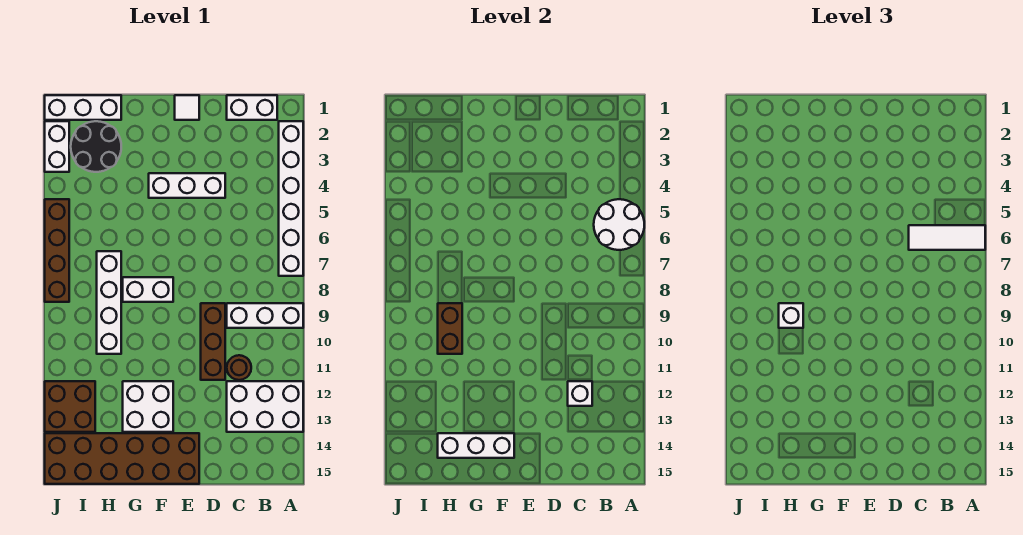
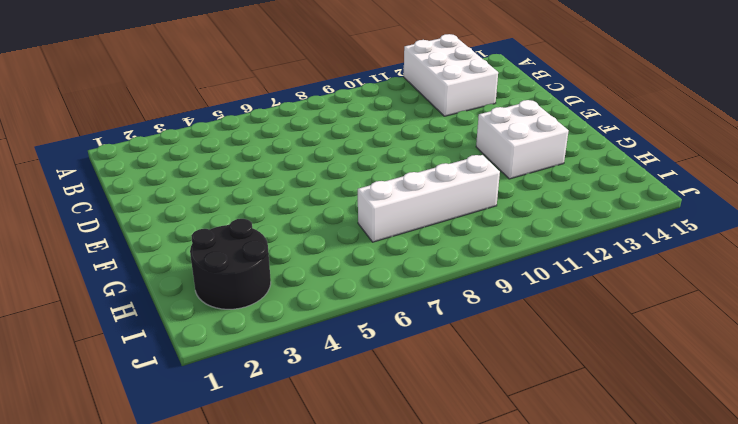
none -> white brick A2:A7 level 1
none -> white brick A9:C9 level 1
none -> white brick B1:C1 level 1

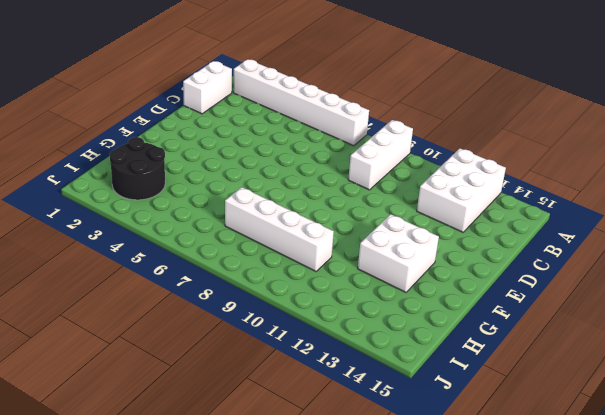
none -> brown round brick C11 level 1
none -> white brick D4:F4 level 1
none -> brown brick D9:D11 level 1

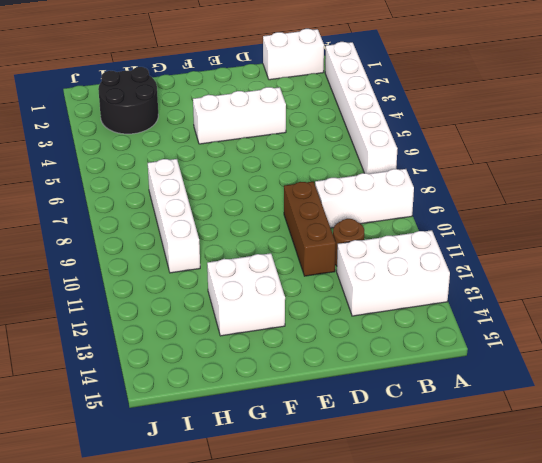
none -> white tile E1 level 1
none -> brown brick E14:J15 level 1
none -> white brick F8:G8 level 1

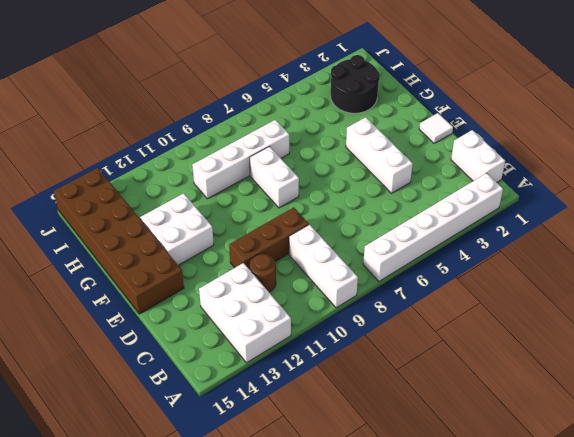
none -> white brick H1:J1 level 1
none -> brown brick I12:J13 level 1
none -> white brick J2:J3 level 1

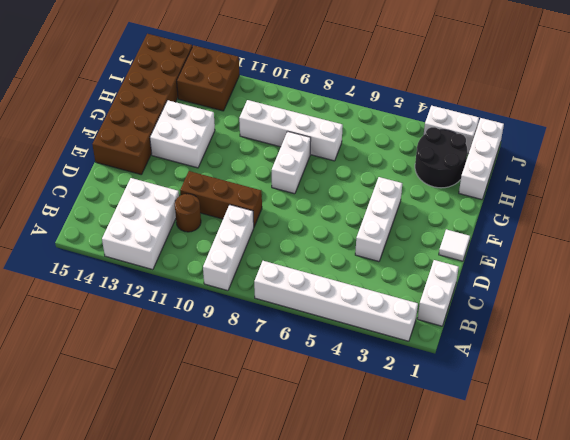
none -> brown brick J5:J8 level 1
none -> white round brick A5:B6 level 2
none -> white brick C12 level 2

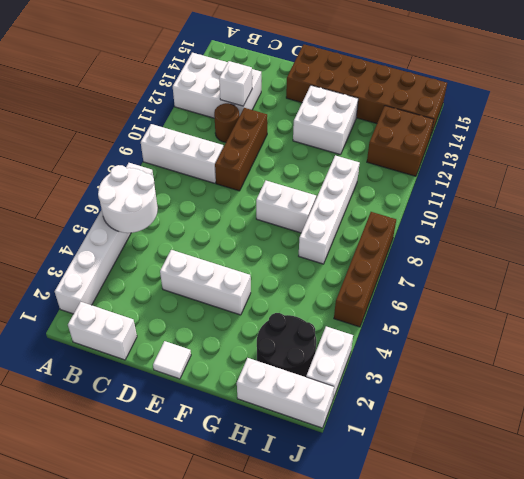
none -> white brick F14:H14 level 2
none -> brown brick H9:H10 level 2
none -> white tile A6:C6 level 3

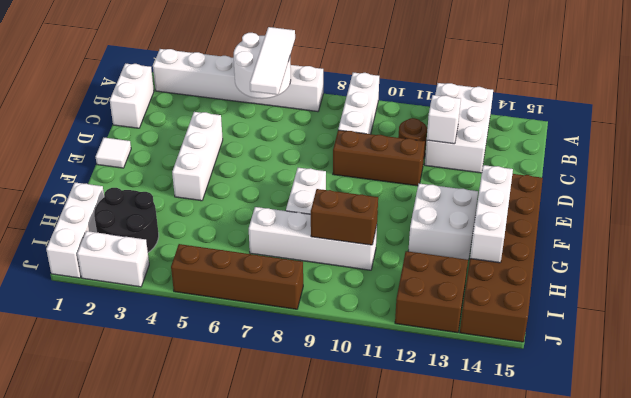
none -> white brick H9 level 3

